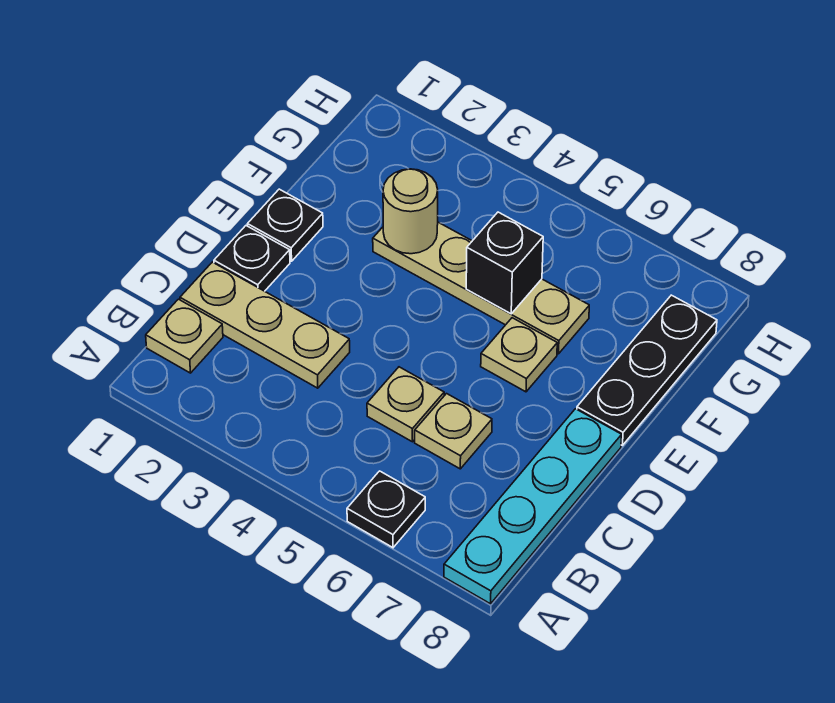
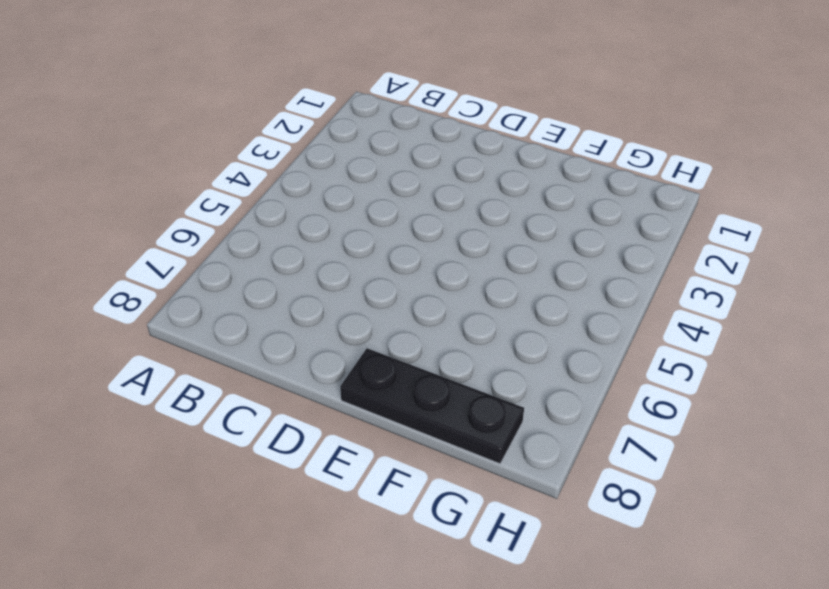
none -> black plate A6 level 1
none -> cyan plate A8:D8 level 1
none -> tan plate B1 level 1

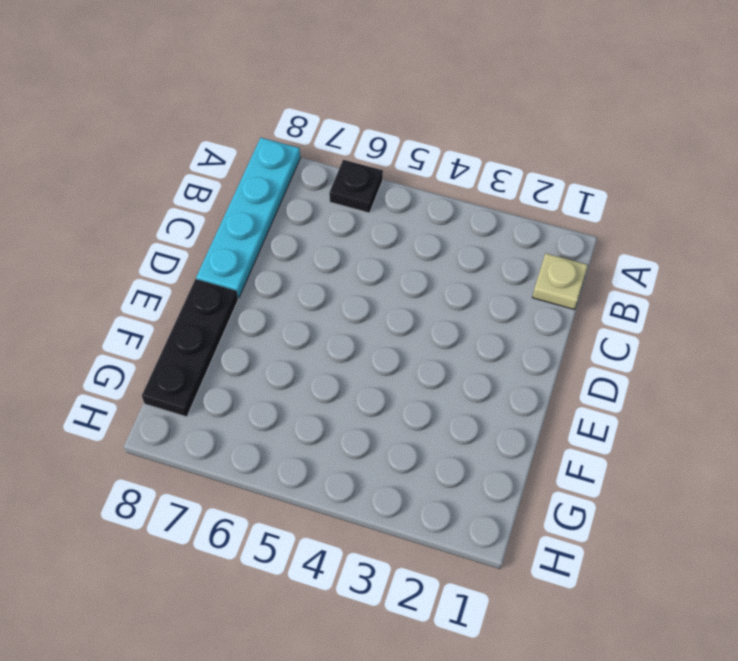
none -> tan plate C1:C3 level 1
none -> tan plate C5 level 1
none -> tan plate C6 level 1

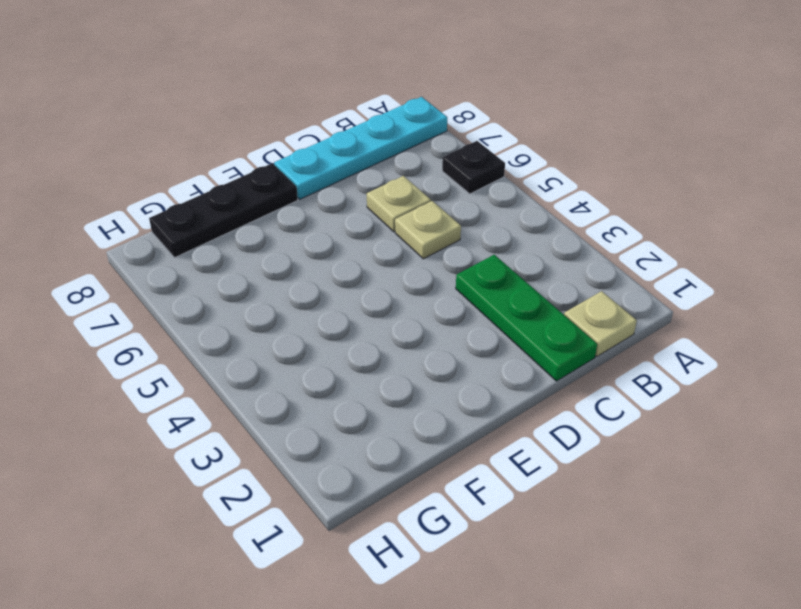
green plate C1:C3 level 1 -> tan plate C1:C3 level 1
none -> black plate D1 level 1
none -> black plate E1 level 1
none -> tan plate E6 level 1

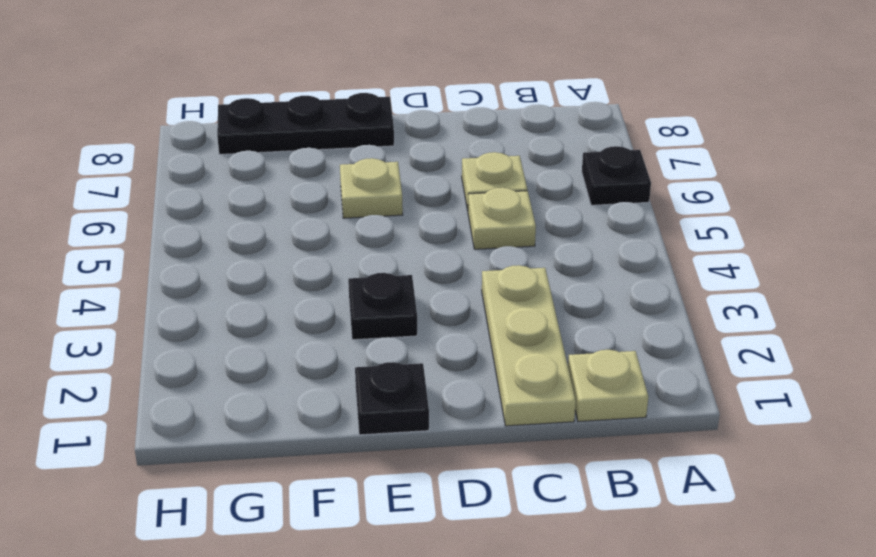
black plate E3 level 1 -> black plate D1 level 1
none -> cyan plate A8:D8 level 1
none -> tan plate F3:F6 level 1
none -> tan round brick F3 level 2

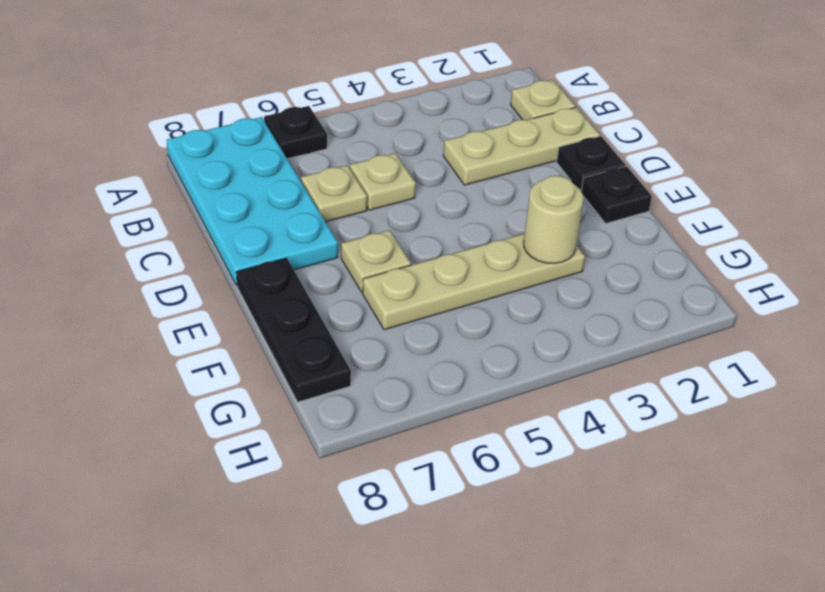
cyan plate A7:D8 level 1 -> cyan plate A8:D8 level 1
none -> black brick F5 level 2

